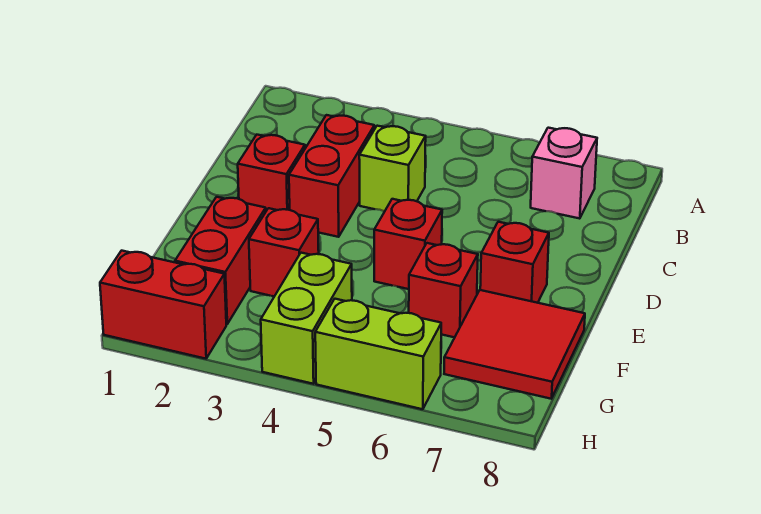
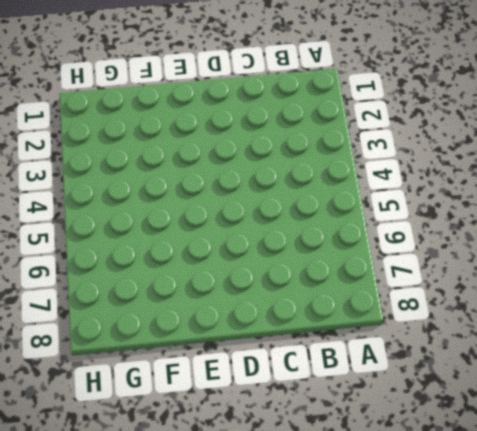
none -> pink brick B7 level 1
none -> red brick C3:D3 level 1
none -> lime brick C4 level 1

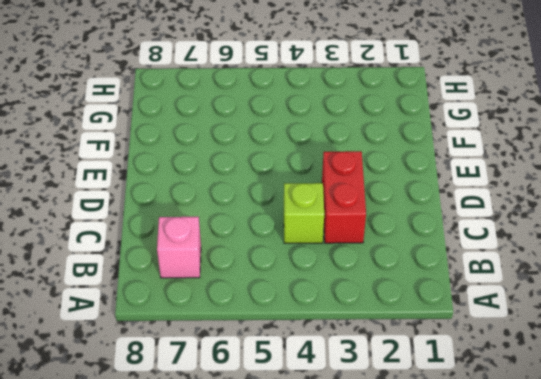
none -> red brick D2 level 1
none -> red brick E5 level 1
none -> red brick E7 level 1

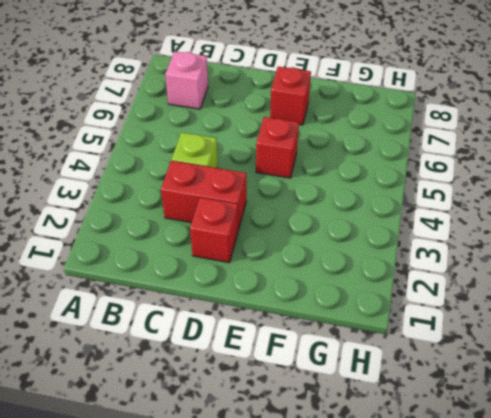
none -> red brick F2:G2 level 1
none -> red brick F3 level 1
none -> red brick F6 level 1

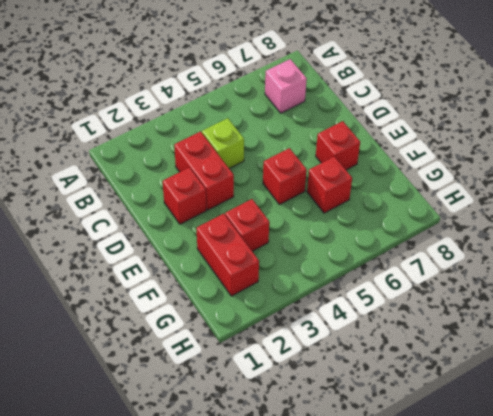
none -> red tile F7:G8 level 1
none -> lime brick G4:H4 level 1
none -> red brick H1:H2 level 1

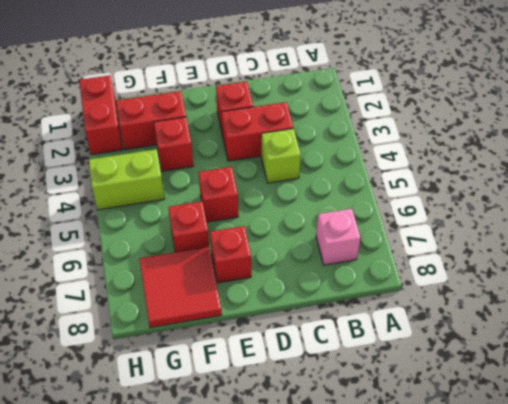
none -> lime brick H5:H6 level 1

